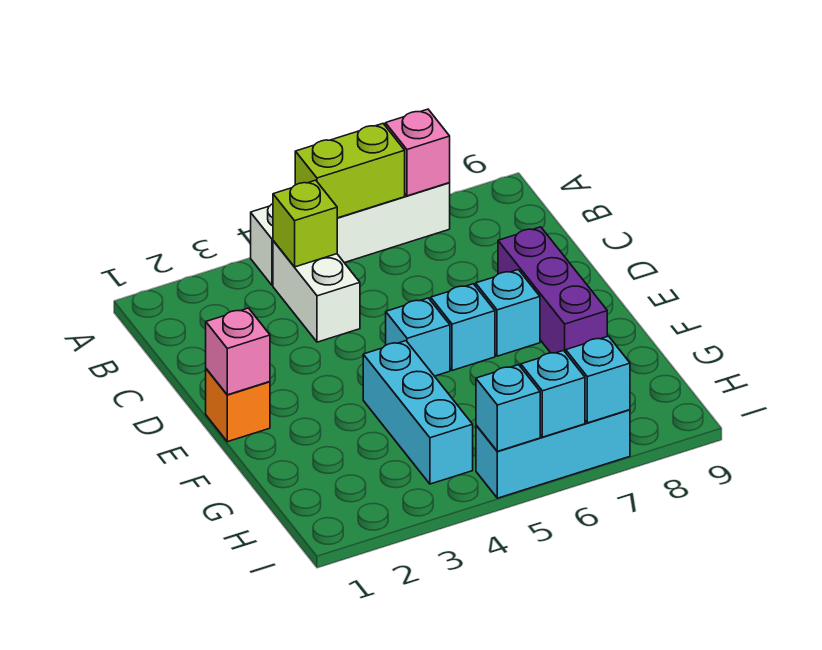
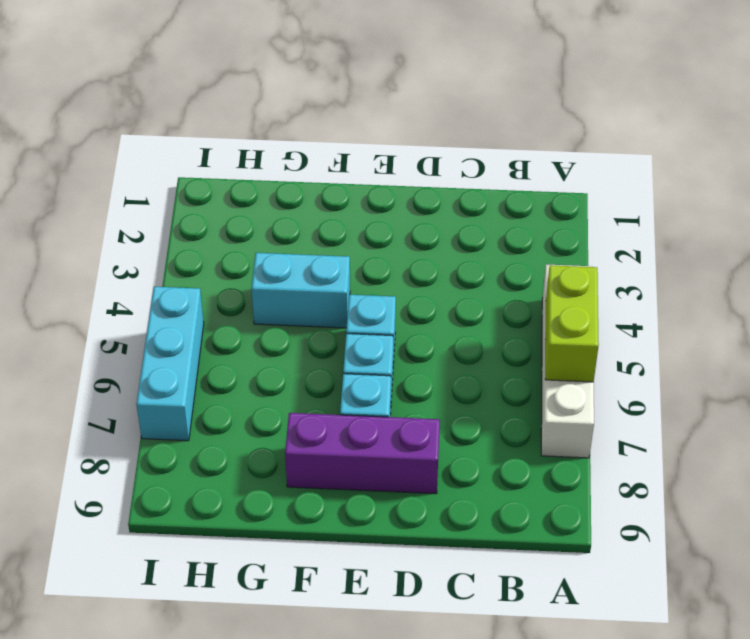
cyan brick F4:G4 level 1 -> cyan brick F4:H4 level 1
none -> white brick B4:C4 level 1
none -> orange brick E1 level 1
none -> pink brick A7 level 2

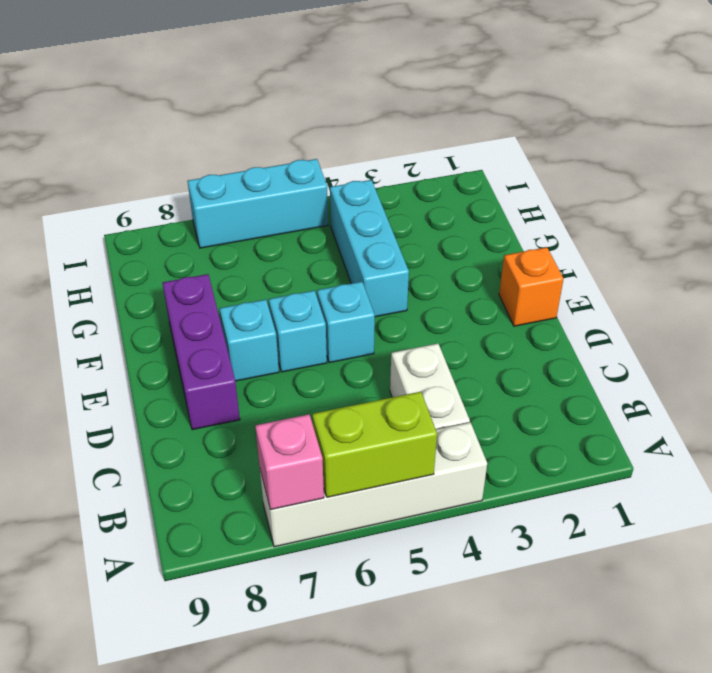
none -> lime brick B4 level 2
none -> pink brick E1 level 2
none -> cyan brick I5 level 2

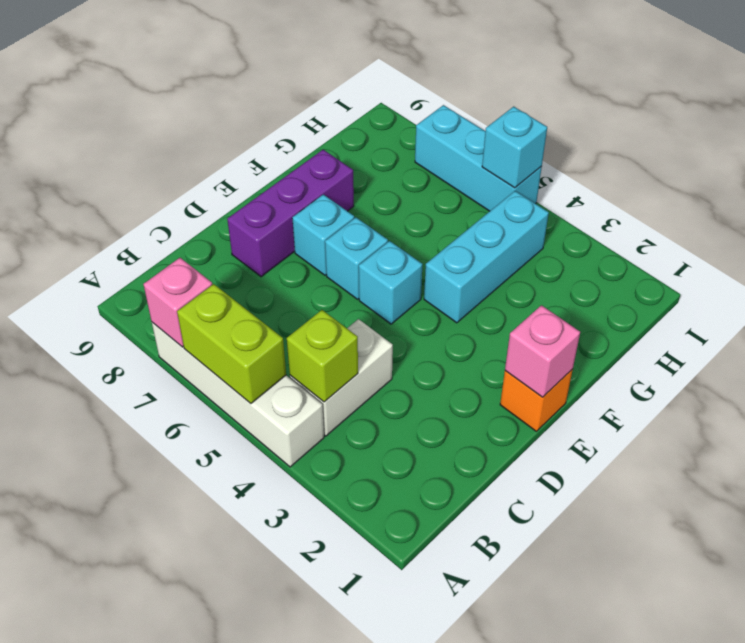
none -> cyan brick I6 level 2
none -> cyan brick I7 level 2

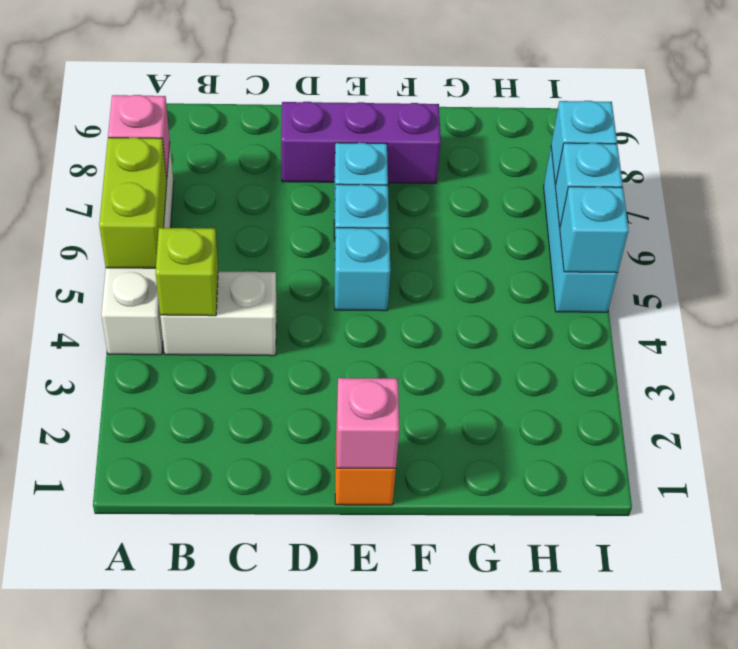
none -> cyan brick F4:H4 level 1

